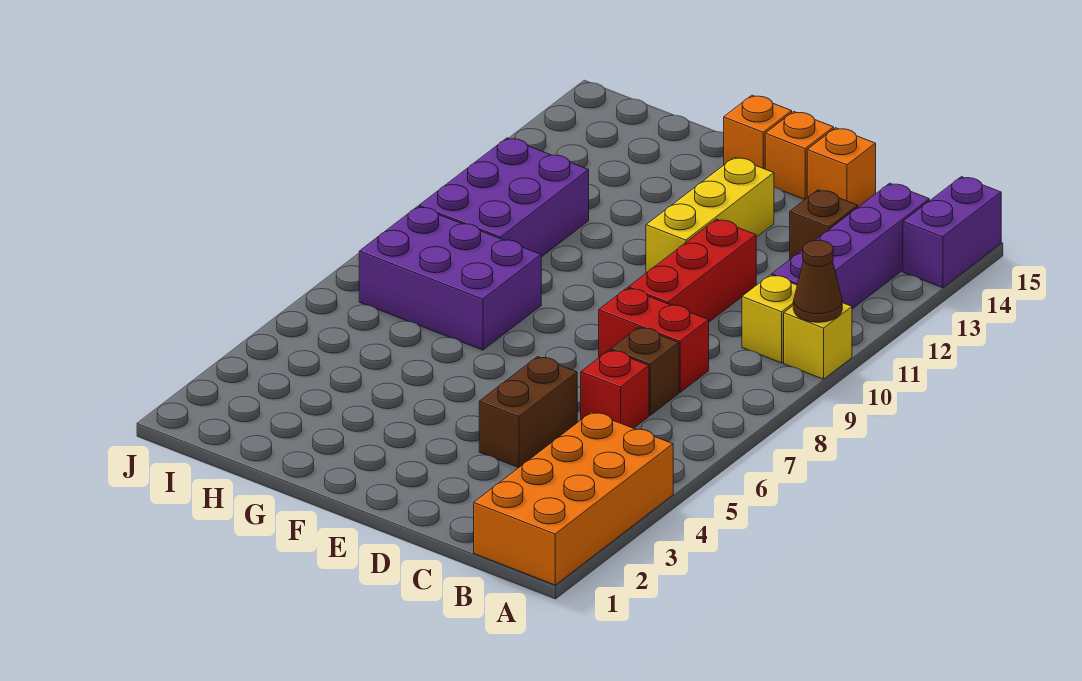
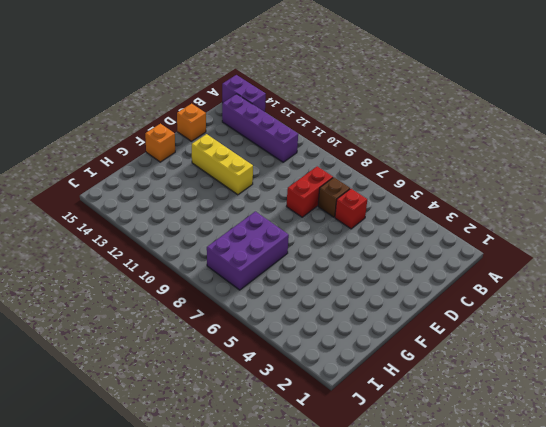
none -> orange brick A1:B4 level 1
none -> yellow brick A10 level 1
none -> yellow brick B10 level 1

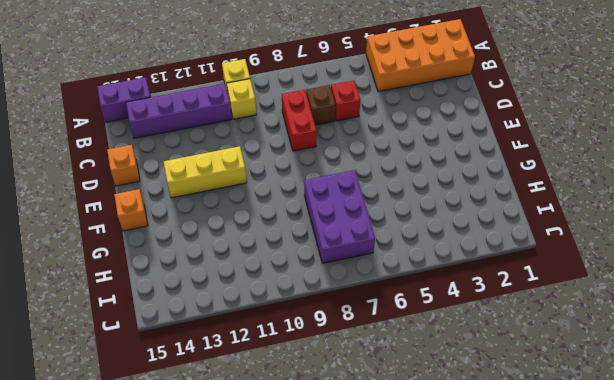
none -> brown brick C13 level 1
none -> brown brick D4:D5 level 1
none -> red brick D9:D11 level 1

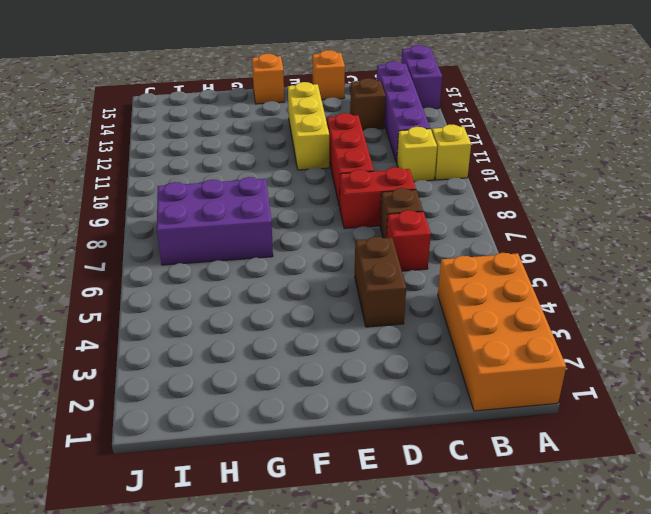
none -> orange brick E15 level 1
none -> purple brick H9:I11 level 1
none -> brown cone A10 level 2

